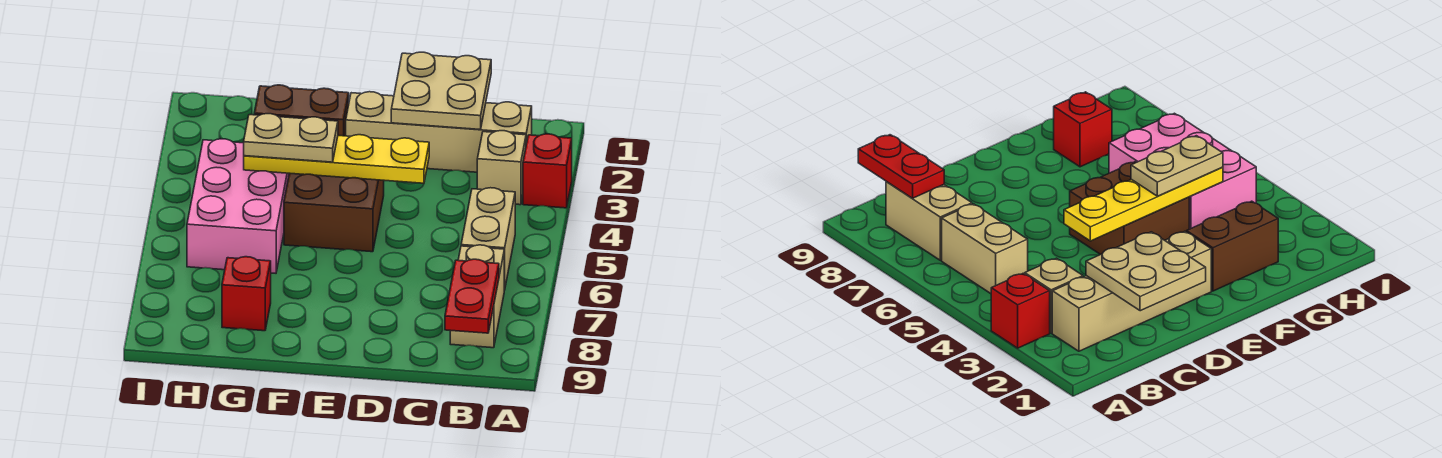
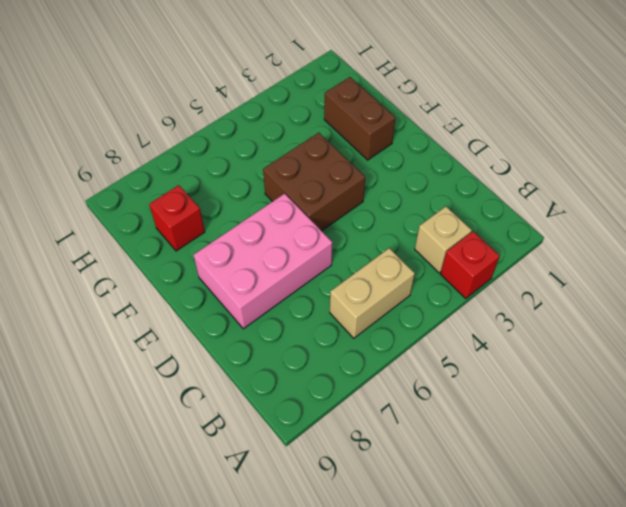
pink brick D6:E8 level 1 -> pink brick G4:H6 level 1
none -> tan brick B2:E2 level 1
none -> tan brick B7:B8 level 1
none -> red plate B8:B9 level 2

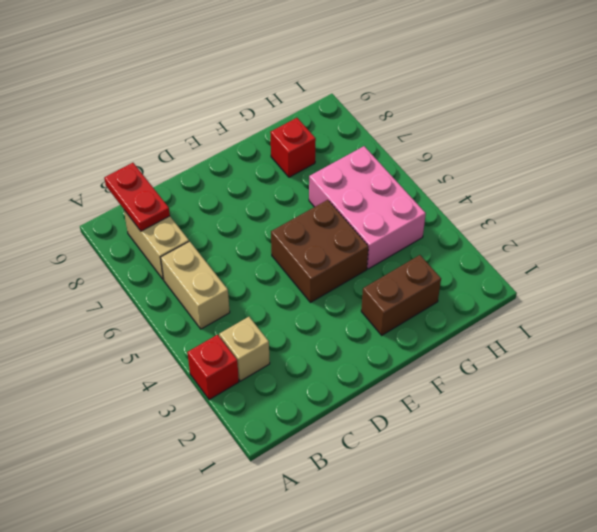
none -> tan brick B2:E2 level 1
none -> tan plate C1:D2 level 2
none -> yellow plate D4:G4 level 2

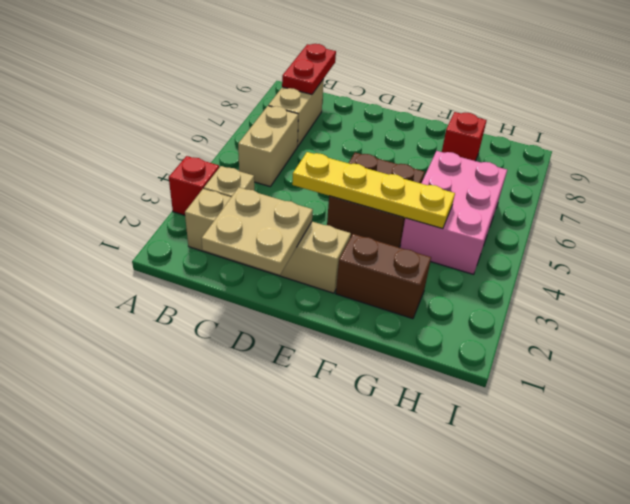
none -> tan plate F4:G4 level 3

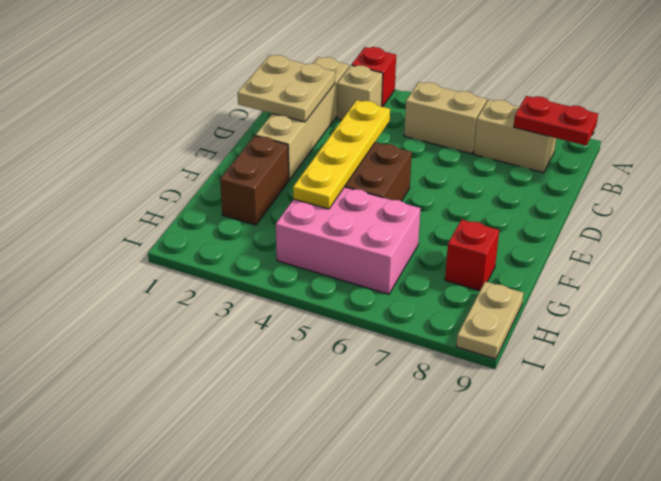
tan plate H9:I9 level 1 -> tan plate F4:G4 level 3

